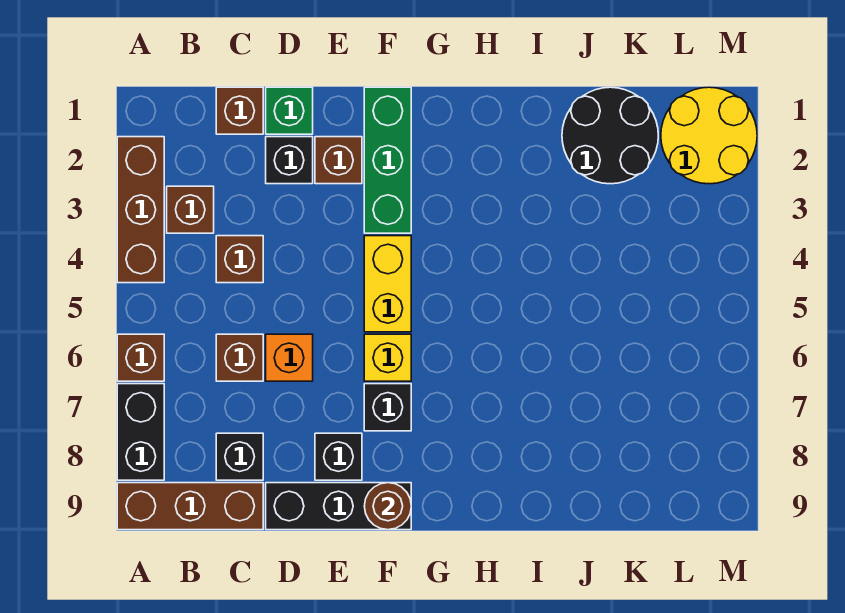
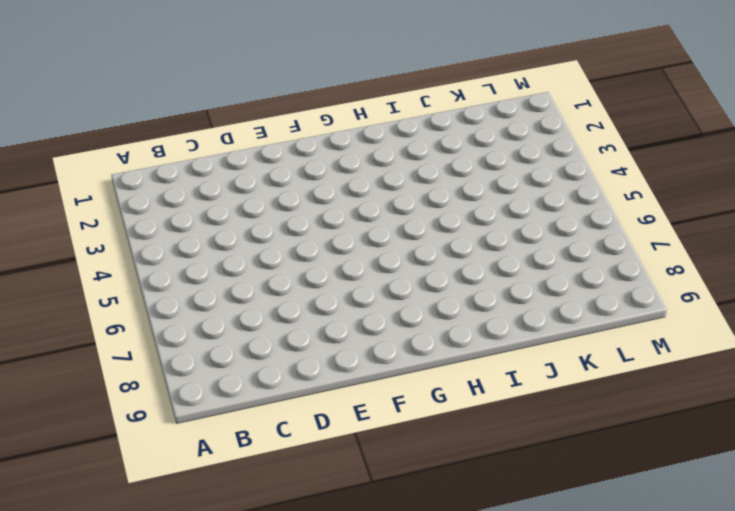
none -> brown brick A2:A4 level 1
none -> brown brick A6 level 1
none -> black brick A7:A8 level 1

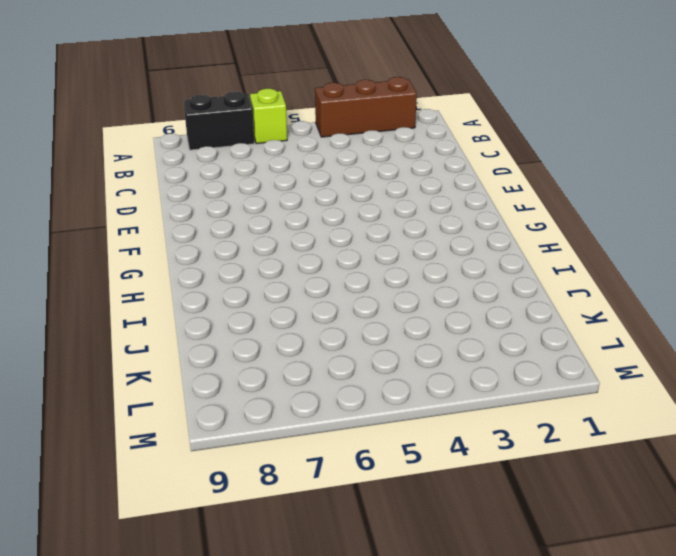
lime brick A6 level 1 -> brown brick A6 level 1
none -> brown brick A9:C9 level 1
none -> brown brick B3 level 1
none -> brown brick C1 level 1

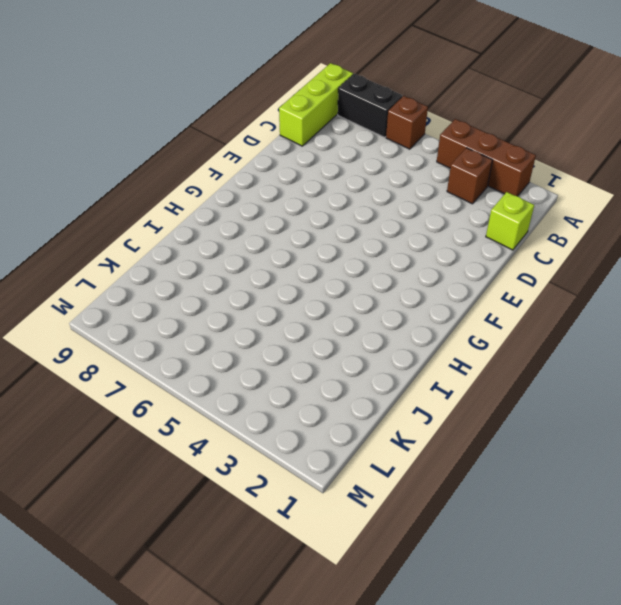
lime brick A9:C9 level 1 -> brown brick A9:C9 level 1
lime brick C1 level 1 -> brown brick C1 level 1
none -> brown brick C4 level 1
none -> brown brick C6 level 1
none -> black brick C8 level 1

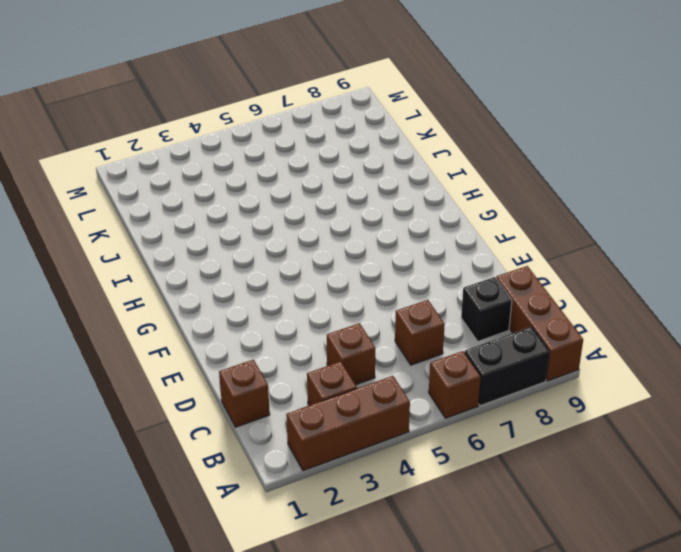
none -> green brick D1 level 1
none -> black brick D2 level 1
none -> orange brick D6 level 1

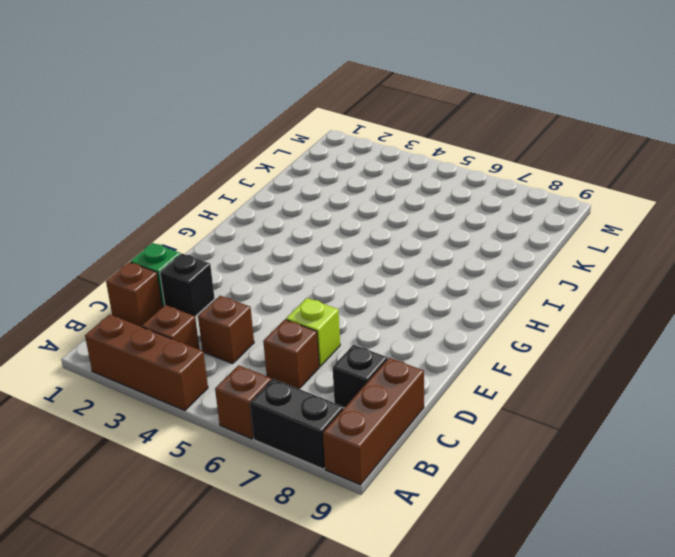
lime brick D6 level 1 -> orange brick D6 level 1
none -> black brick D9:F9 level 1
none -> brown brick E2 level 1
none -> black brick E8 level 1

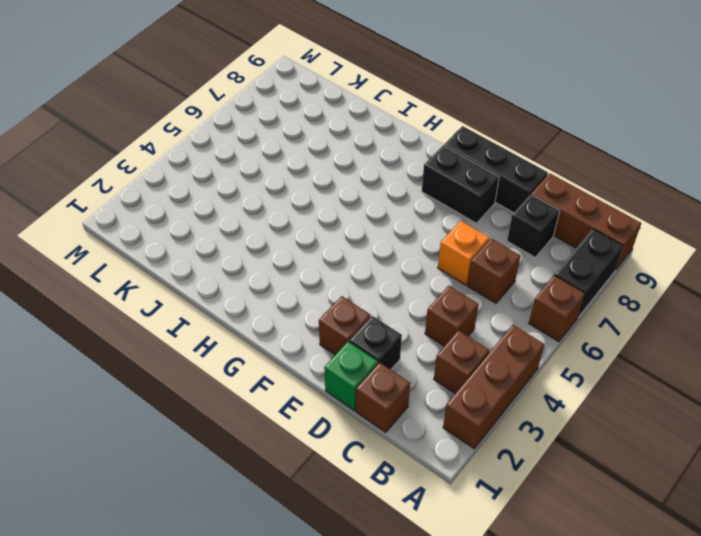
black brick E8:F8 level 1 -> black brick E8 level 1
none -> green brick F1:F3 level 1
none -> yellow brick F4:F5 level 1
none -> yellow brick F6 level 1

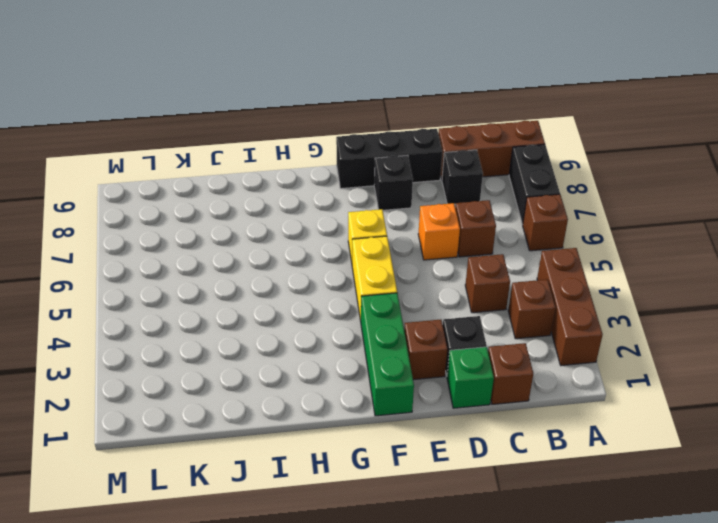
none -> black brick F7 level 1
none -> black round brick J1:K2 level 1
none -> yellow round brick L1:M2 level 1

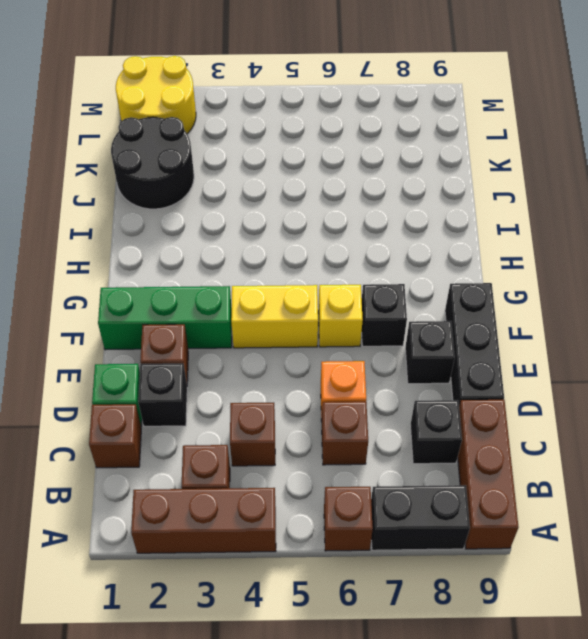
none -> brown round brick F9 level 2

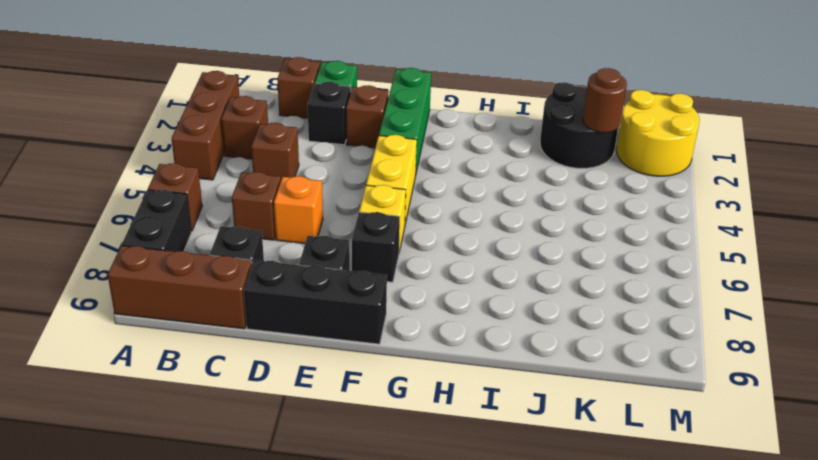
brown round brick K2 level 2 -> brown round brick F9 level 2

